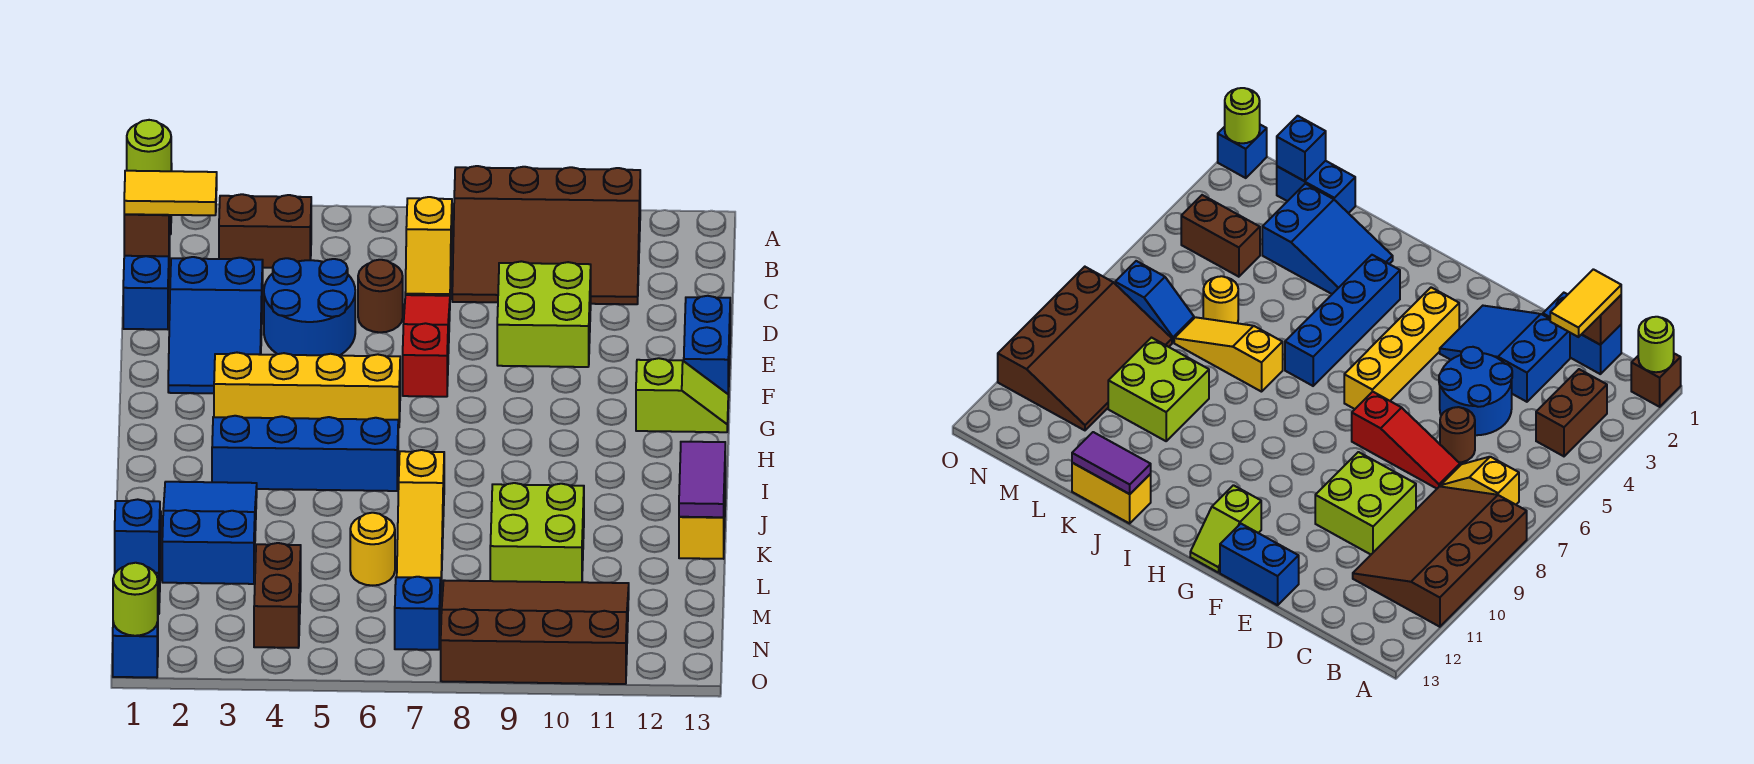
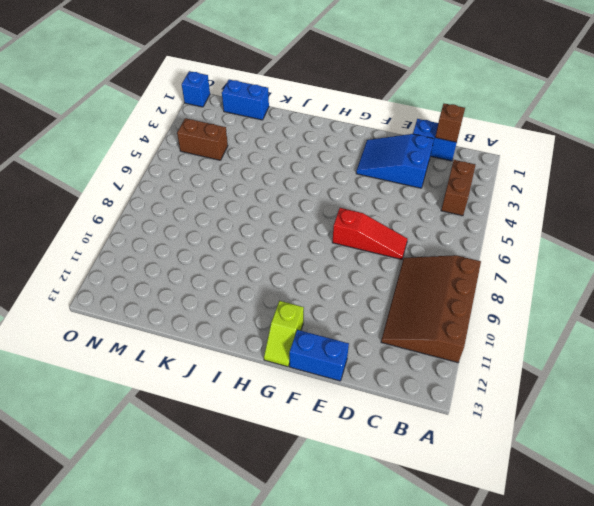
none -> brown brick A1 level 1
none -> yellow slope B7:C7 level 1 top B
none -> blue round brick D4:E5 level 1
none -> brown round brick D6 level 1

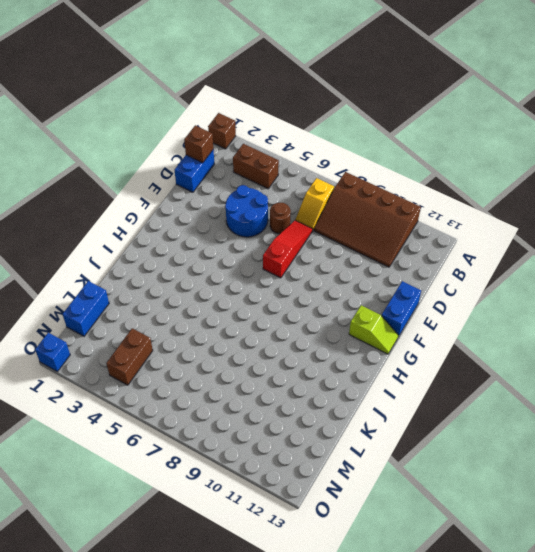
none -> blue slope D2:F3 level 1 top D
none -> lime brick D9:E10 level 1
none -> yellow brick G3:G6 level 1
none -> blue brick I3:I6 level 1

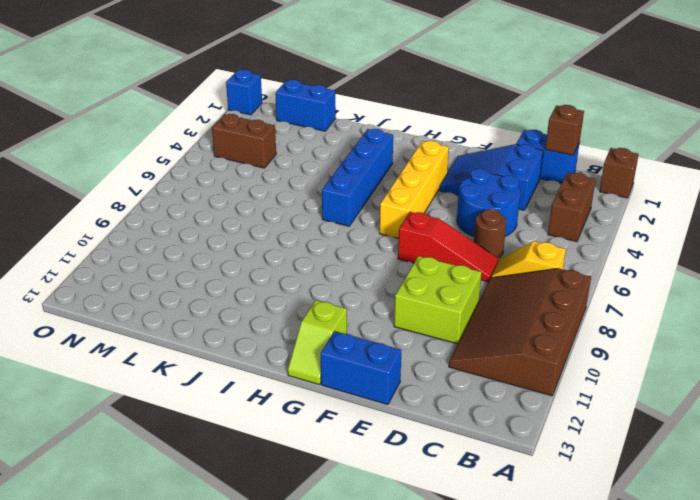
none -> blue slope J2:L3 level 1 top L
none -> yellow slope J7:L7 level 1 top J
none -> yellow brick J13:K13 level 1
none -> lime brick K9:L10 level 1

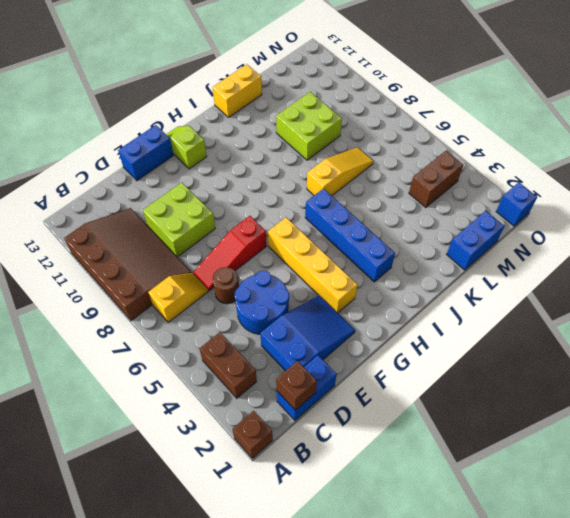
none -> blue slope J2:L3 level 1 top L
none -> yellow round brick L6 level 1
none -> blue slope M7:N7 level 1 top N
none -> brown slope M8:O11 level 1 top O

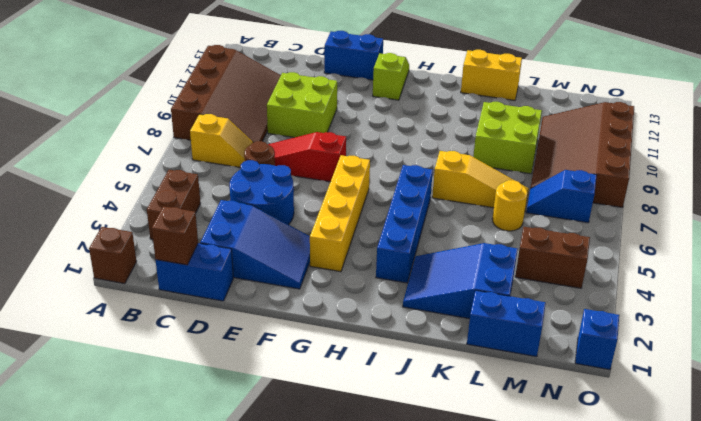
none -> lime round brick A1 level 2
none -> purple tile J13:K13 level 2
none -> blue brick M1 level 2
none -> lime round brick O1 level 2

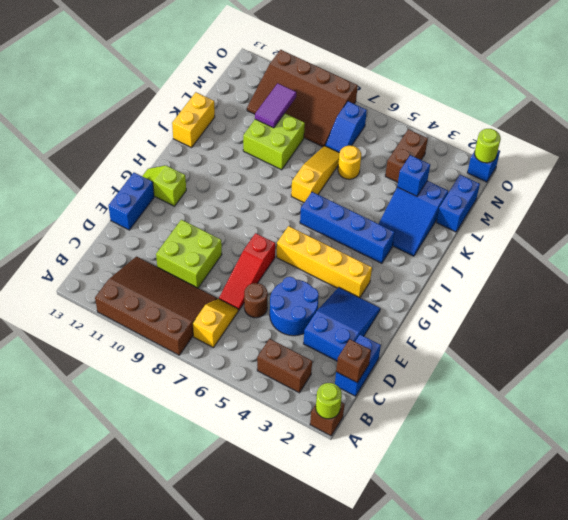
blue brick L3 level 2 -> blue brick M1 level 2
purple tile L10:M10 level 2 -> purple tile J13:K13 level 2
none -> yellow tile C1:C2 level 3

